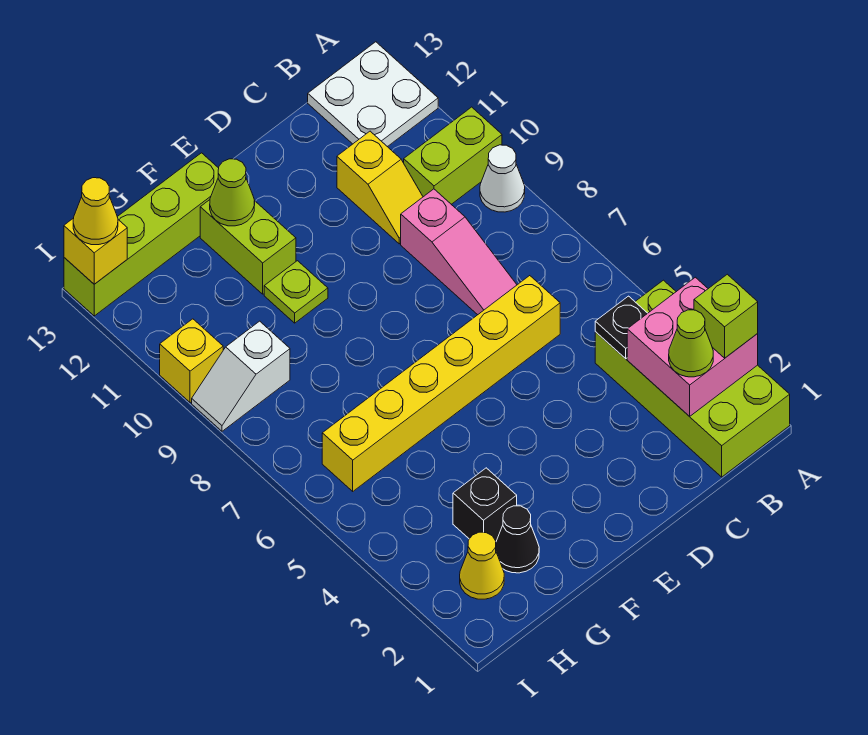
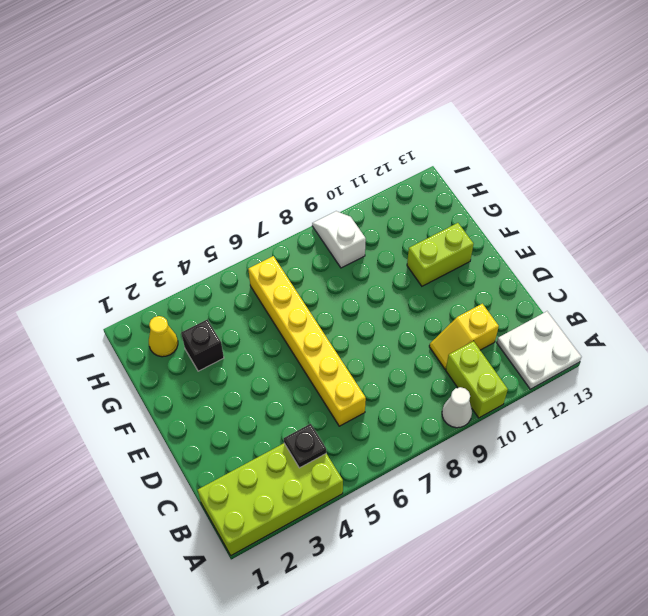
none -> pink slope C7:C9 level 1 top 9
none -> lime plate F10 level 1
none -> lime brick F13:I13 level 1

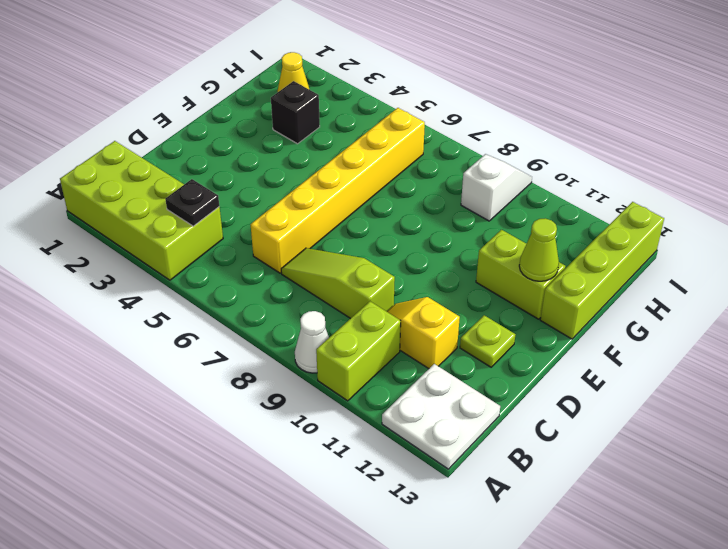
lime slope C7:C9 level 1 top 9 -> pink slope C7:C9 level 1 top 9
lime plate D12 level 1 -> lime plate F10 level 1
none -> black cone G2 level 1
none -> yellow brick I10 level 1
none -> pink brick A2:B3 level 2

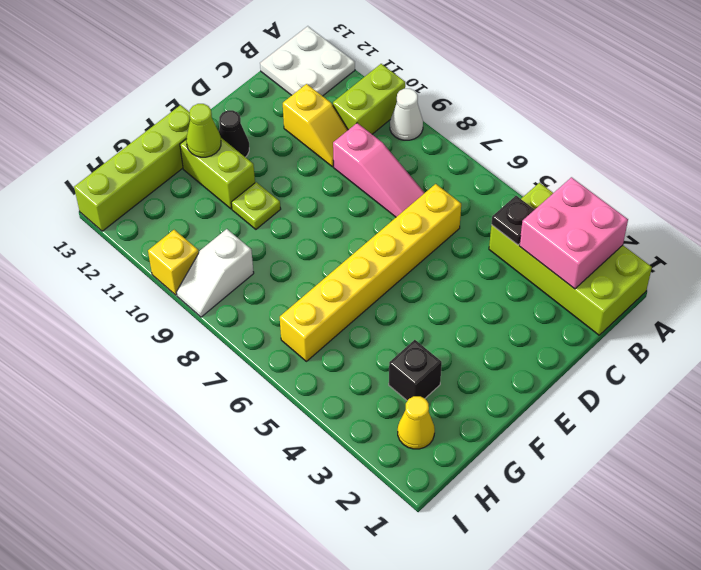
black cone E12 level 1 -> black cone G2 level 1
none -> yellow brick I13 level 2
none -> lime brick A2 level 3
none -> lime cone B2 level 3

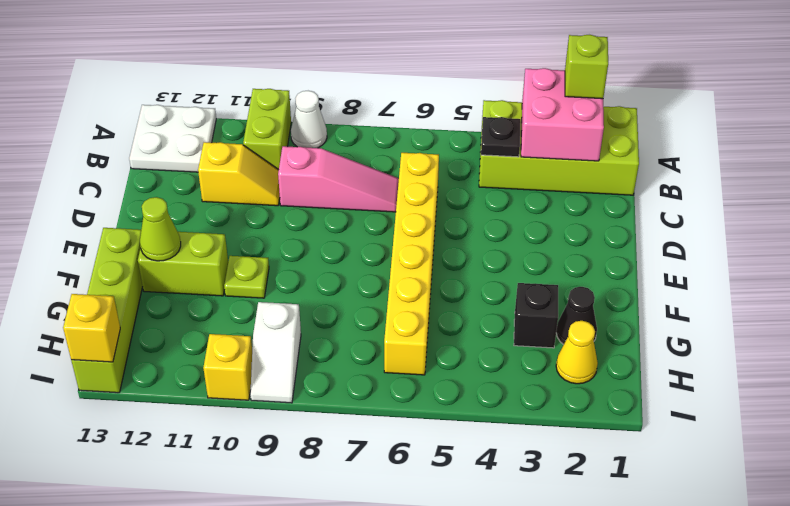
none -> lime cone B2 level 3
none -> yellow cone I13 level 3

